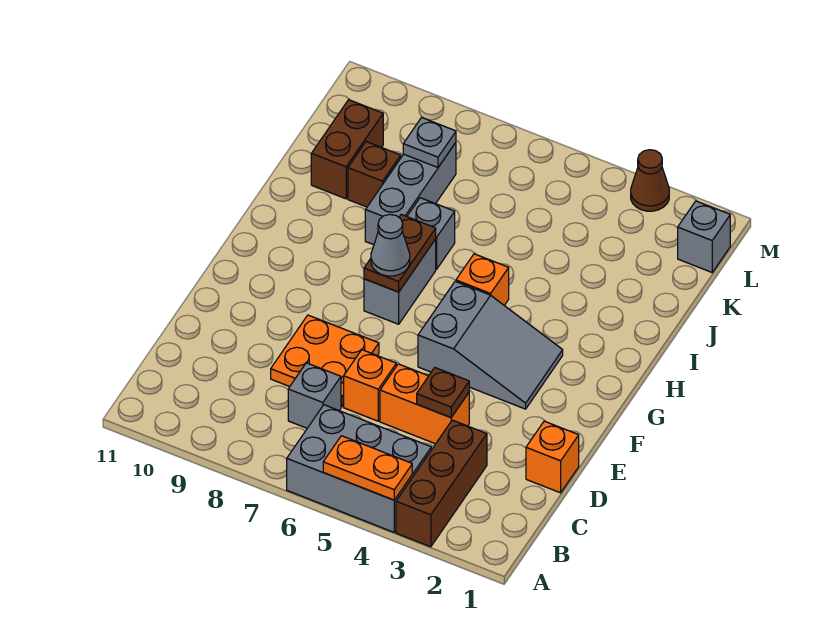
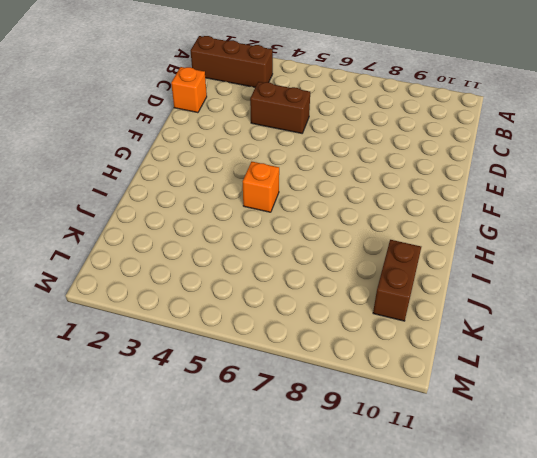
brown brick B1:B3 level 1 -> brown brick A3:C3 level 1
brown brick D4:D5 level 1 -> orange brick D4:D5 level 1
none -> grey brick A4:B6 level 1
none -> grey brick C7 level 1
none -> orange brick D6 level 1

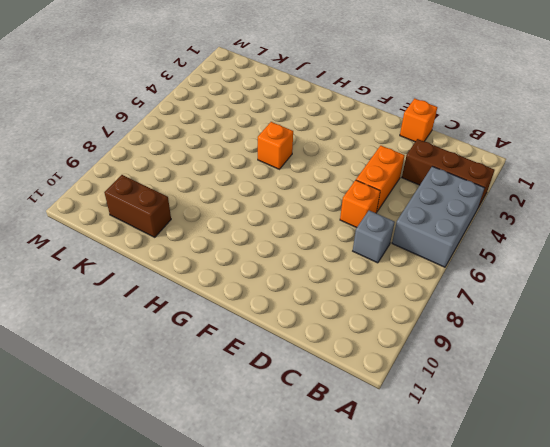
none -> orange plate D7:E8 level 1
none -> grey slope F3:G5 level 1 top 5
none -> grey brick G7:H7 level 1

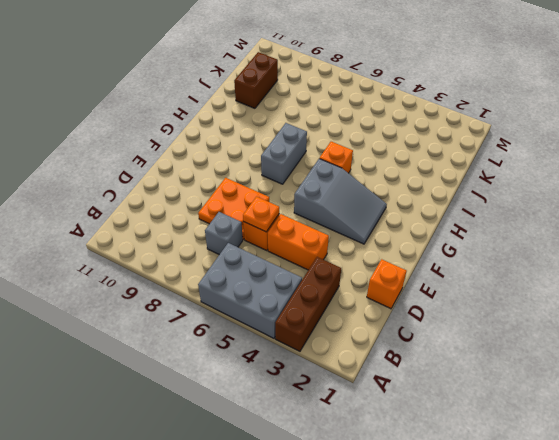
orange plate D6 level 2 -> none
none -> grey brick I7 level 1
none -> grey brick I8:K8 level 1
none -> brown brick J9 level 1

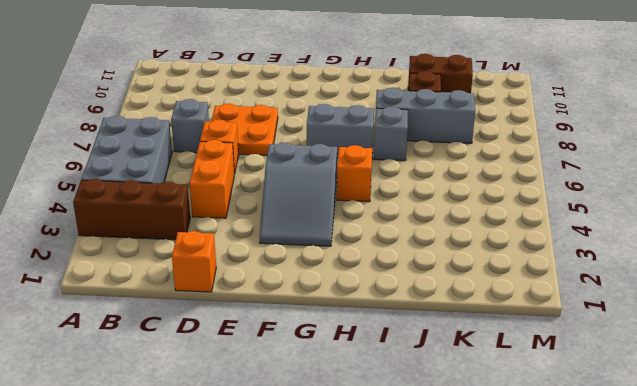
none -> grey brick L1 level 1
none -> brown cone M3 level 1
none -> orange plate A4:A5 level 2

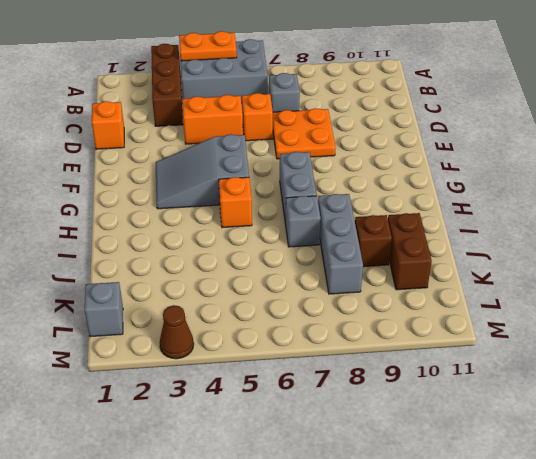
none -> brown plate D4 level 2
none -> brown plate G7:H7 level 2
none -> grey plate K8 level 2

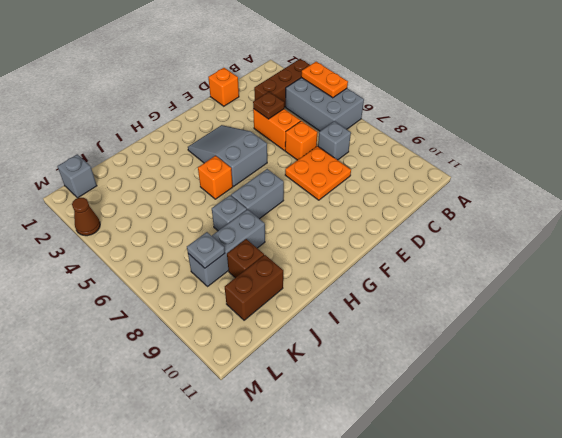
none -> brown plate G7:H7 level 2
none -> grey cone G7 level 3

